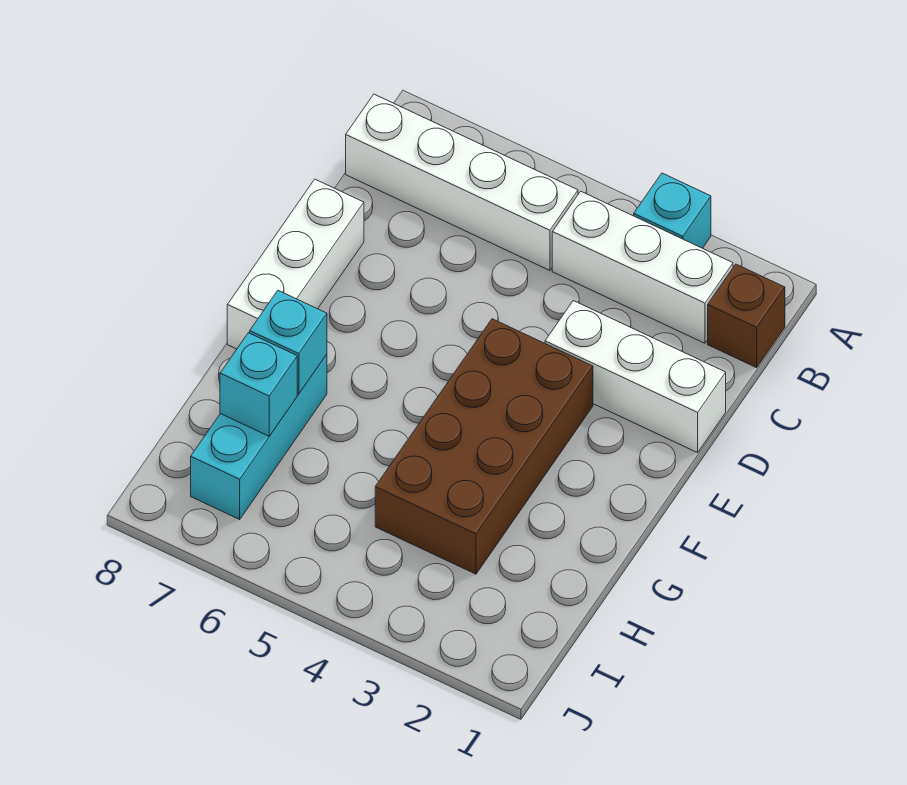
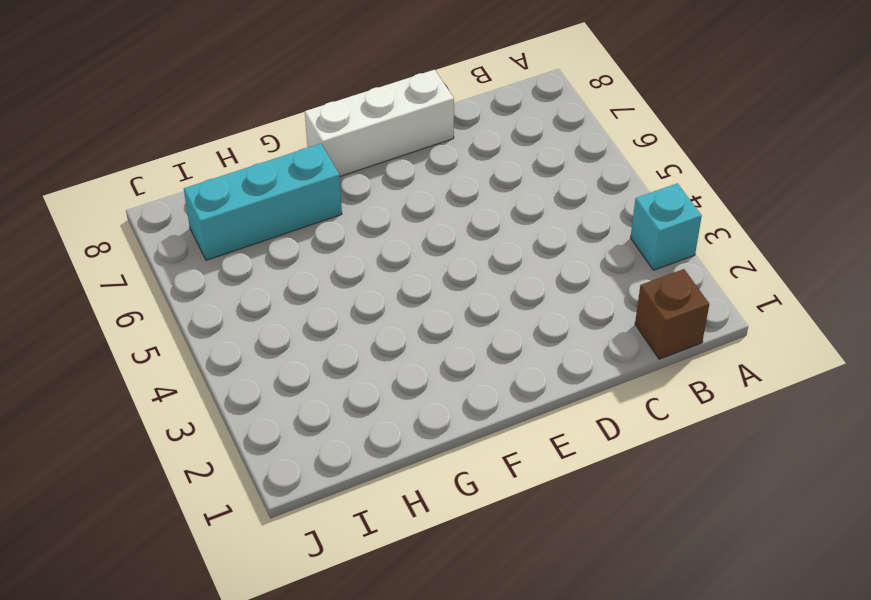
none -> white brick B2:B4 level 1
none -> white brick B5:B8 level 1

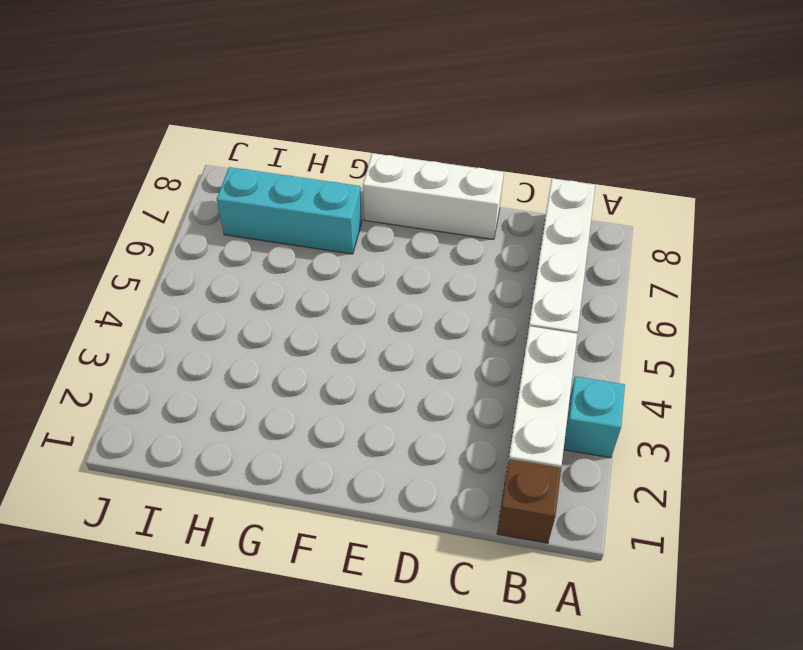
none -> white brick D1:D3 level 1
none -> brown brick E3:H4 level 1

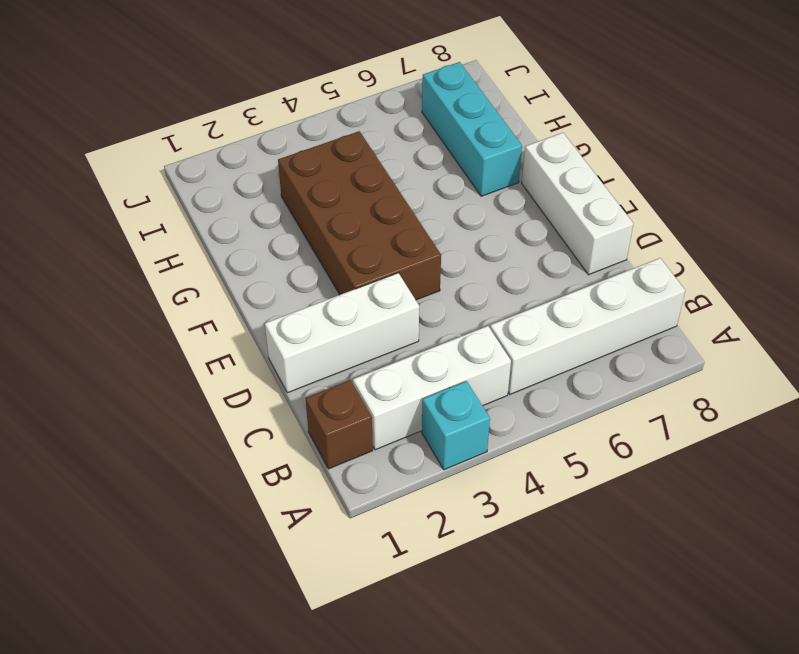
none -> cyan brick G7 level 2
none -> cyan brick H7 level 2

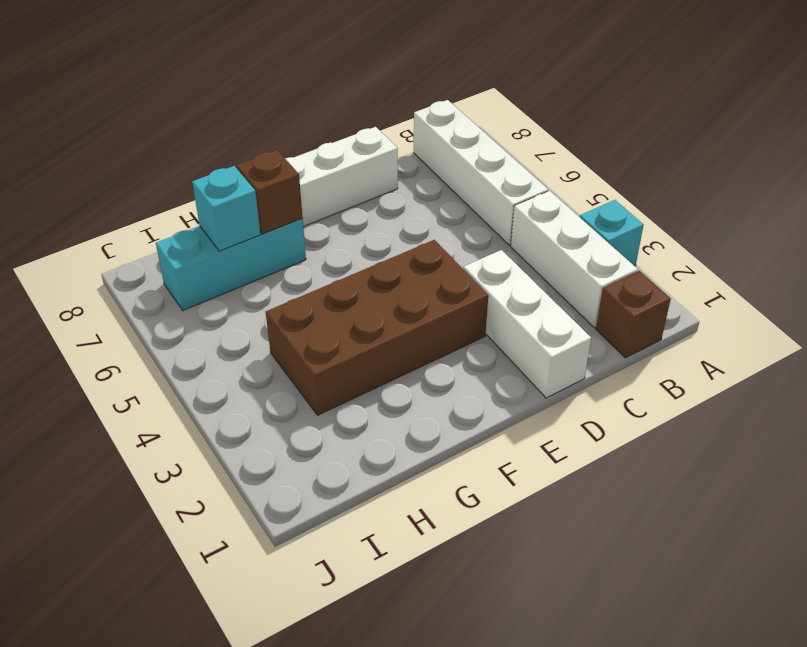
brown brick G7 level 2 -> cyan brick G7 level 2

